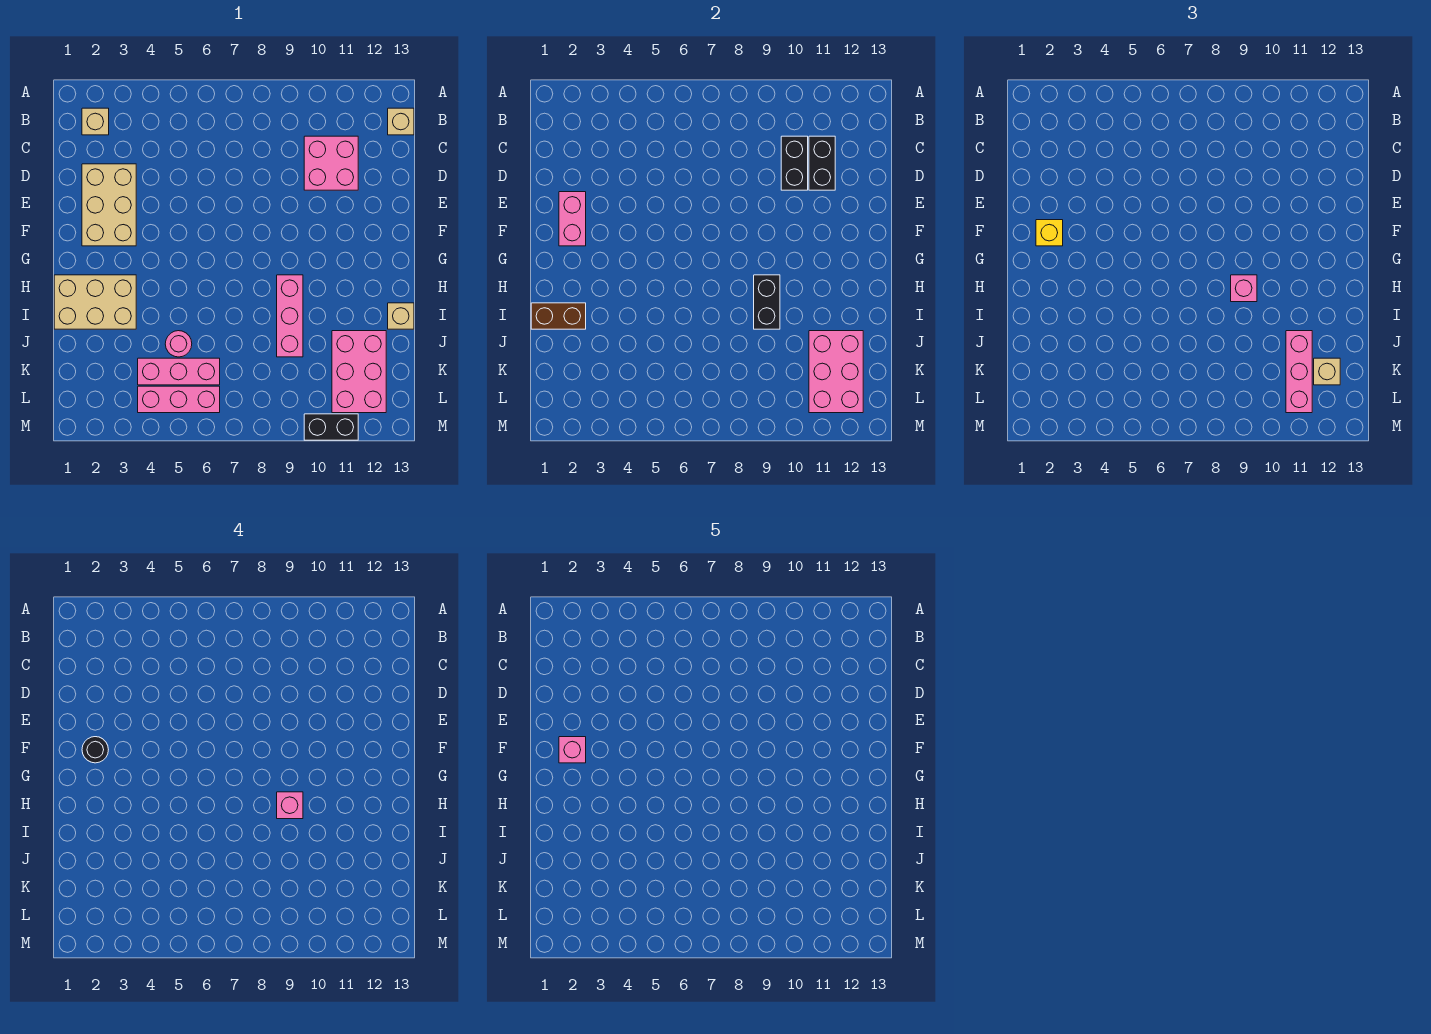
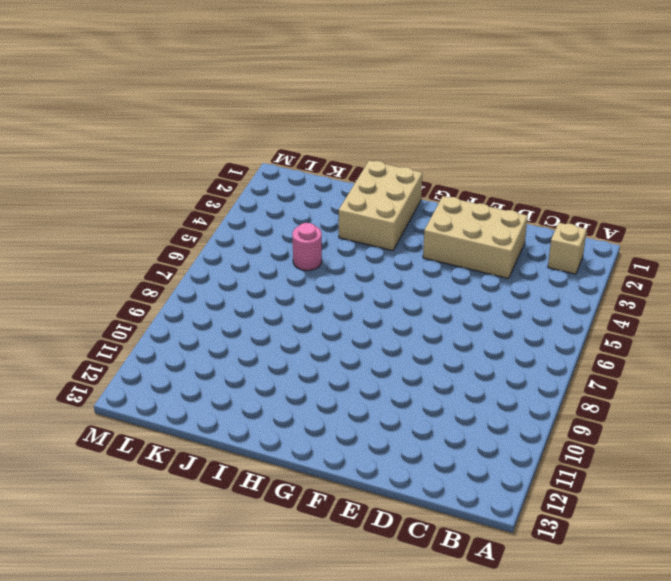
none -> tan brick B13 level 1
none -> pink brick C10:D11 level 1
none -> pink brick H9:J9 level 1

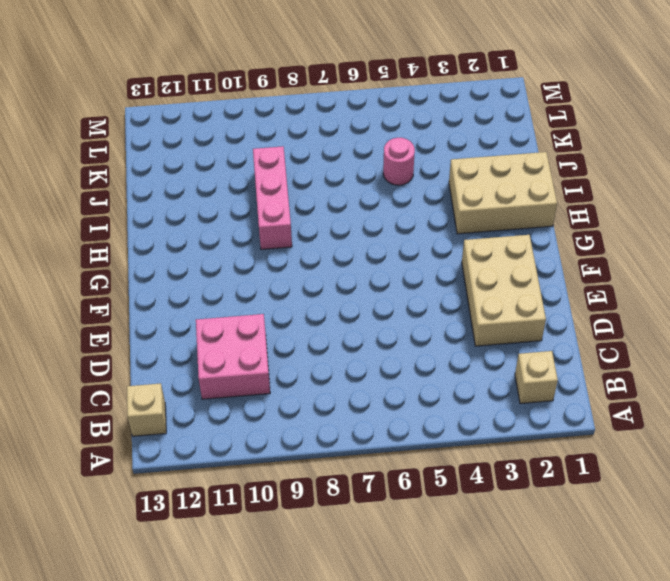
none -> tan brick I13 level 1
none -> pink brick J11:L12 level 1
none -> pink brick K4:K6 level 1

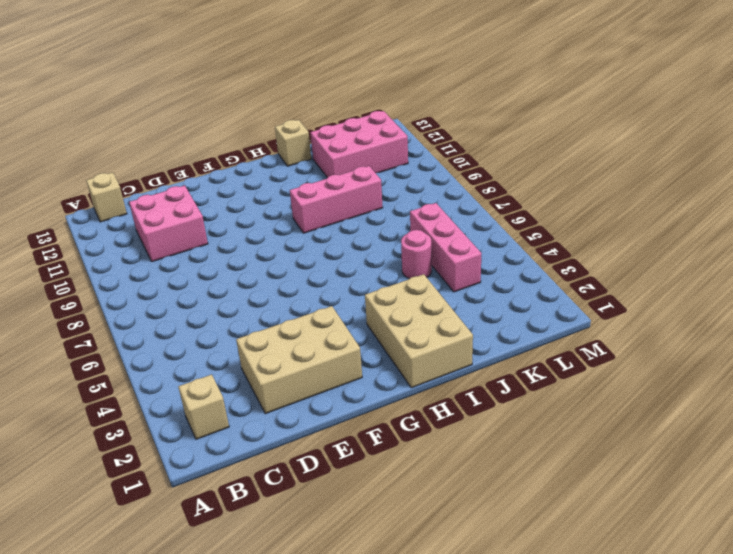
none -> pink brick L4:L6 level 1
none -> black brick M10:M11 level 1
none -> black brick C10:D10 level 2

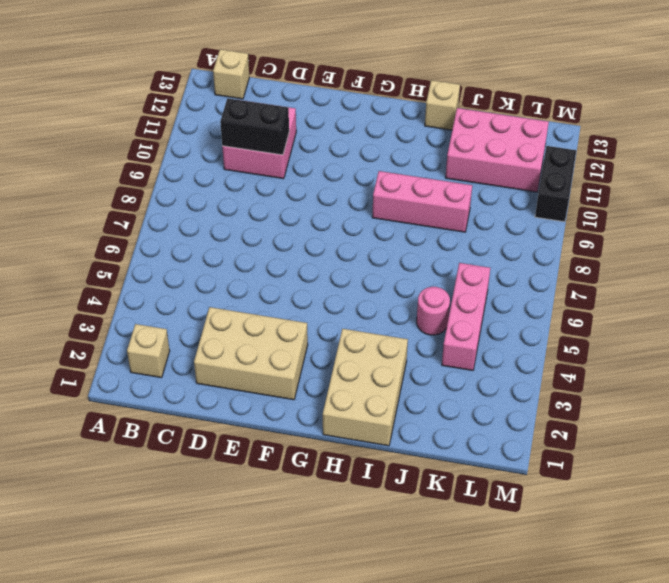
none -> pink brick L4:L6 level 1
none -> black brick C11:D11 level 2
none -> pink brick E2:F2 level 2

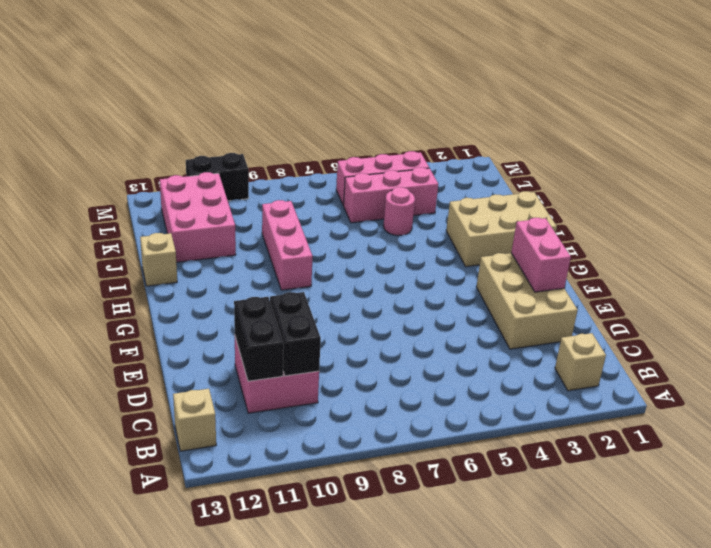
none -> black brick H9:I9 level 2
none -> brown brick I1:I2 level 2
none -> pink brick J11:L12 level 2

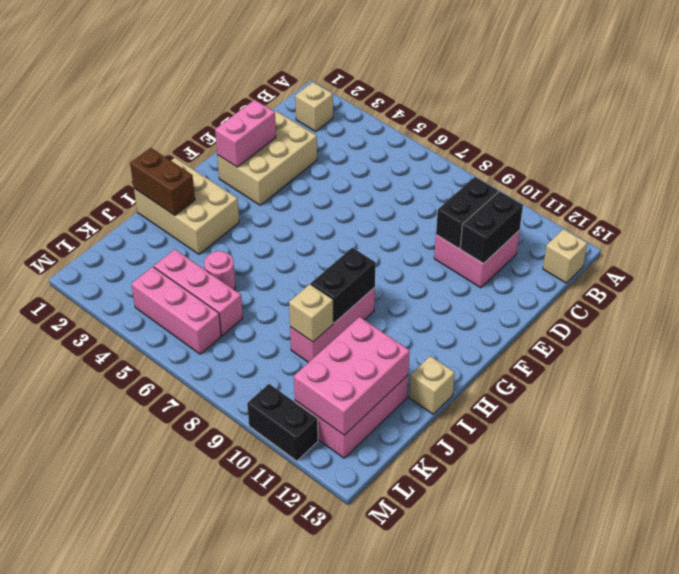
tan brick J9 level 2 -> tan brick K12 level 3
none -> yellow brick F2 level 3
none -> pink brick H9 level 3
none -> pink brick J11:L11 level 3

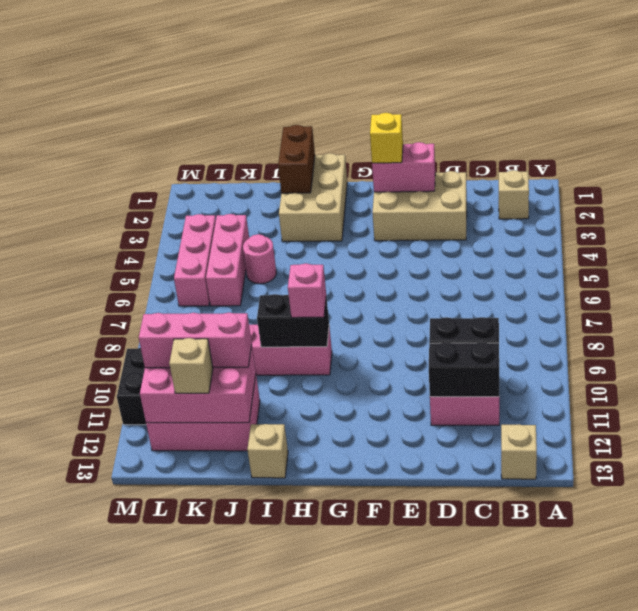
none -> black round brick F2 level 4
none -> pink brick H9 level 4
none -> pink brick F2 level 5

